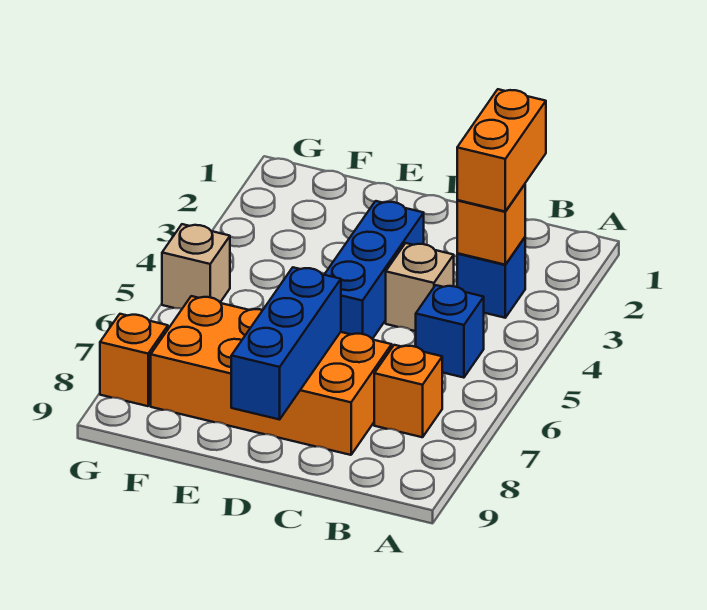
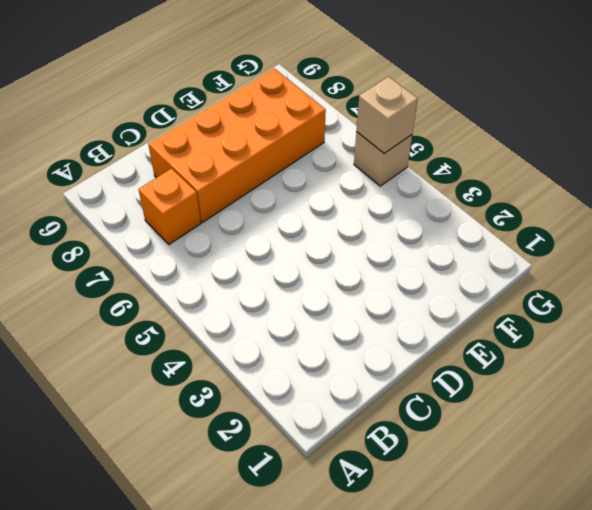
tan brick G5 level 2 -> tan brick C4 level 1
none -> blue brick B3 level 1
none -> blue brick B5 level 1

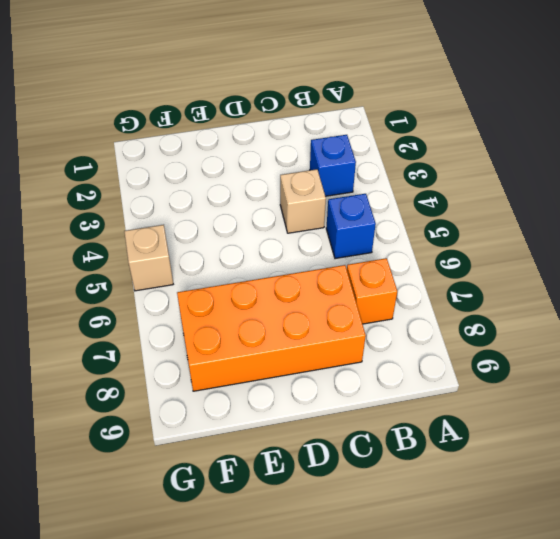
none -> blue brick D3:D5 level 1
none -> orange brick G8 level 1

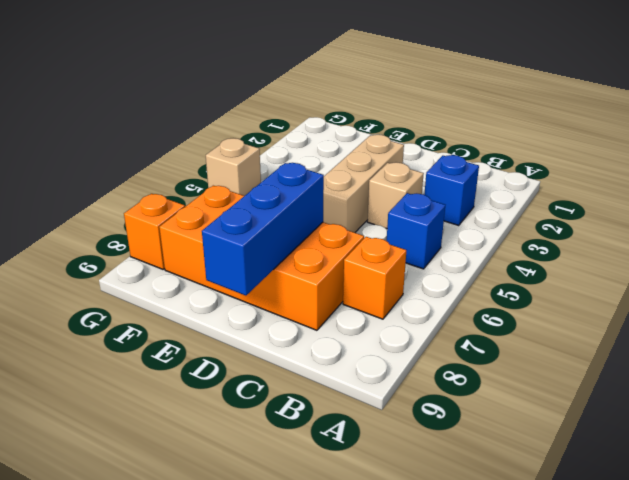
tan brick D3:D5 level 1 -> blue brick D3:D5 level 1
none -> orange brick B3 level 2
none -> orange brick B2:B3 level 3

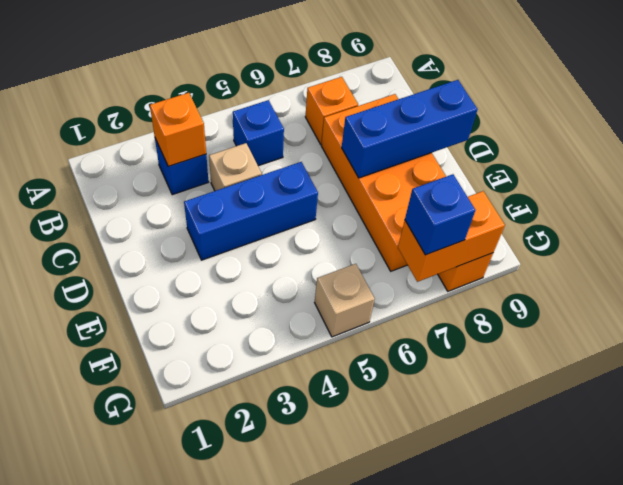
orange brick G7:G8 level 2 -> orange brick B2:B3 level 3
blue brick G7 level 3 -> none

